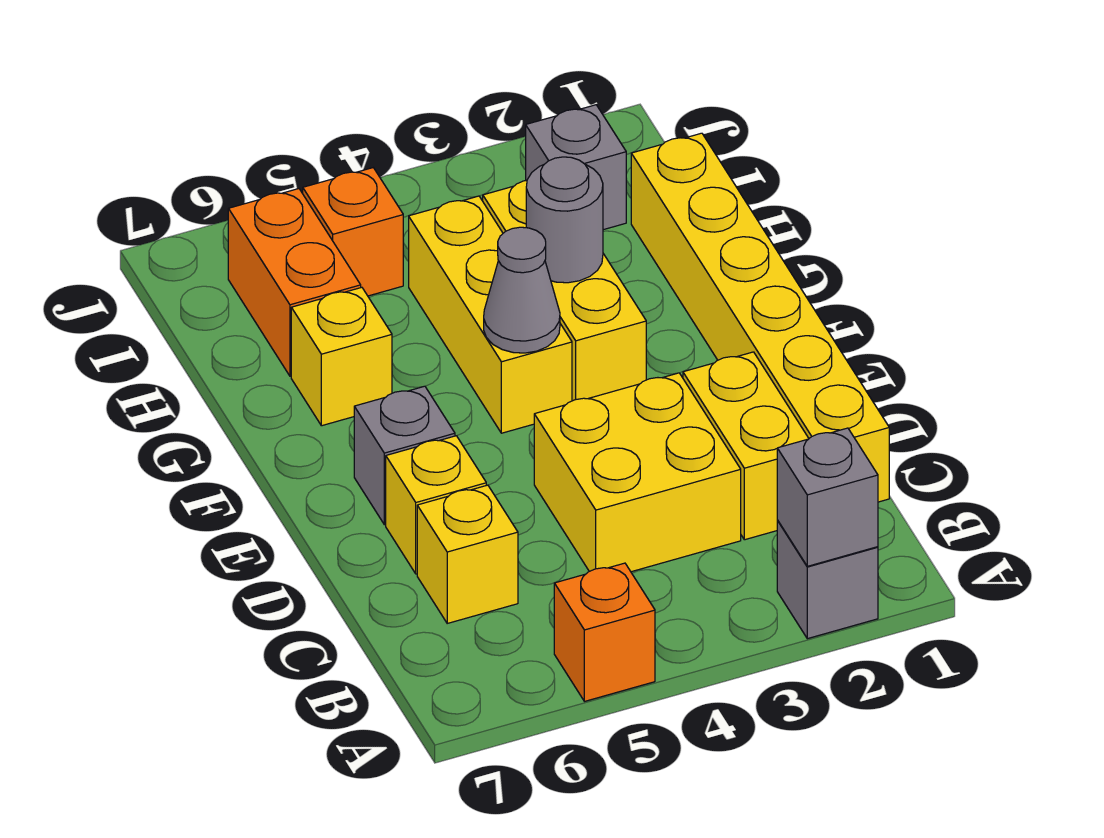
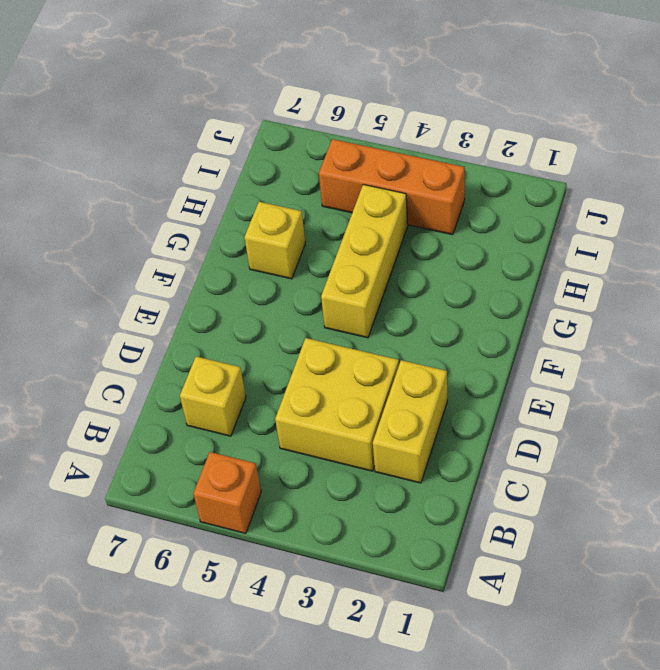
orange brick I3:I5 level 1 -> orange brick I5 level 1
none -> grey brick A2 level 1
none -> yellow brick C1:H1 level 1
none -> yellow brick D6 level 1

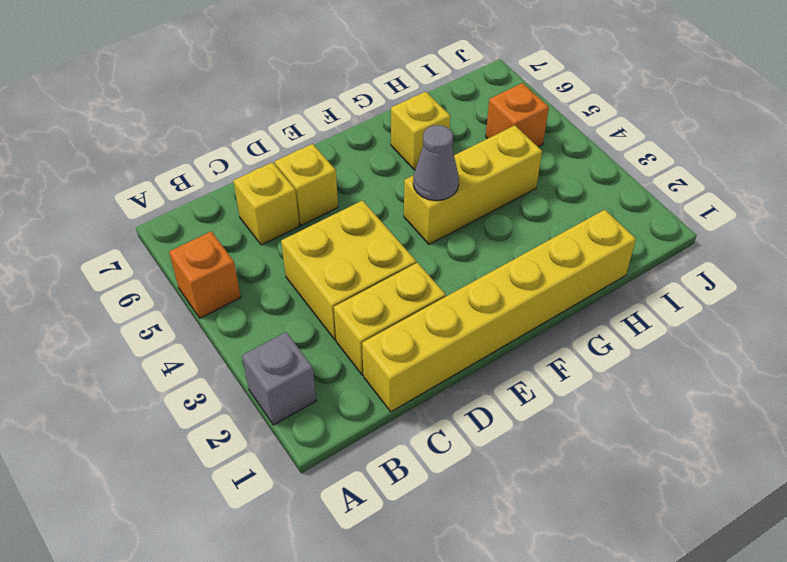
none -> grey brick E6 level 1
none -> yellow brick F3:H3 level 1
none -> orange brick H6:I6 level 1

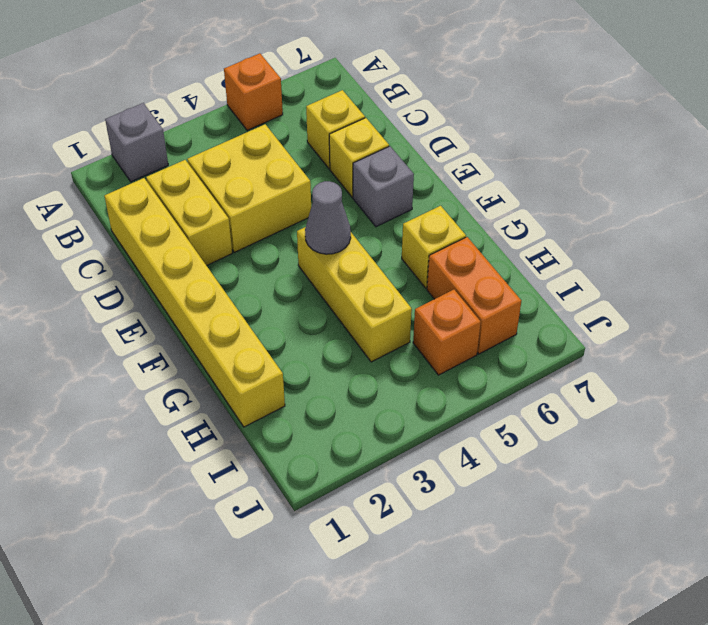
none -> yellow brick F3:H3 level 1
none -> grey brick I2 level 1
none -> grey brick A2 level 2

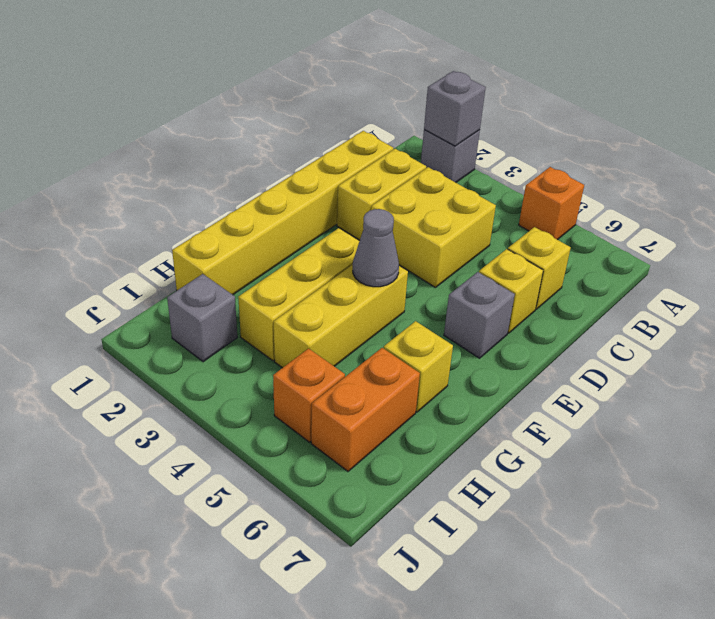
none -> grey round brick G3 level 2

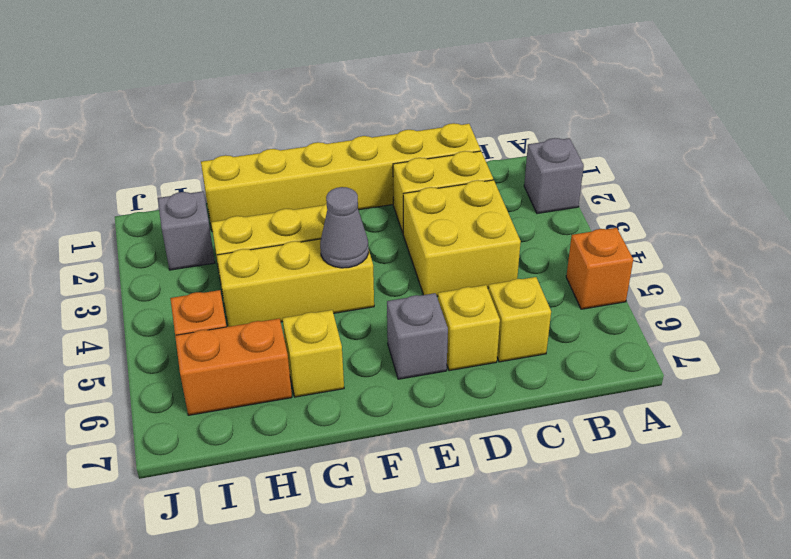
none -> grey brick A2 level 2
none -> grey round brick G3 level 2

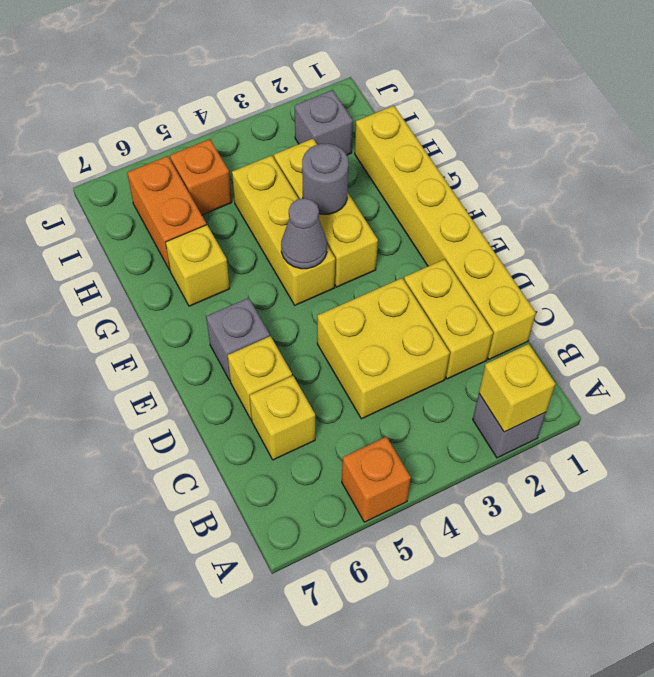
yellow brick A2 level 2 -> grey brick A2 level 2

